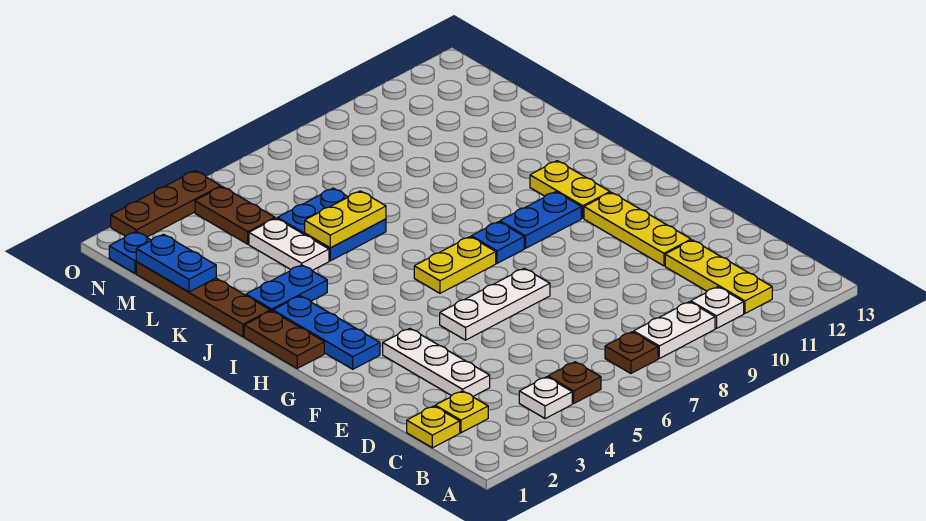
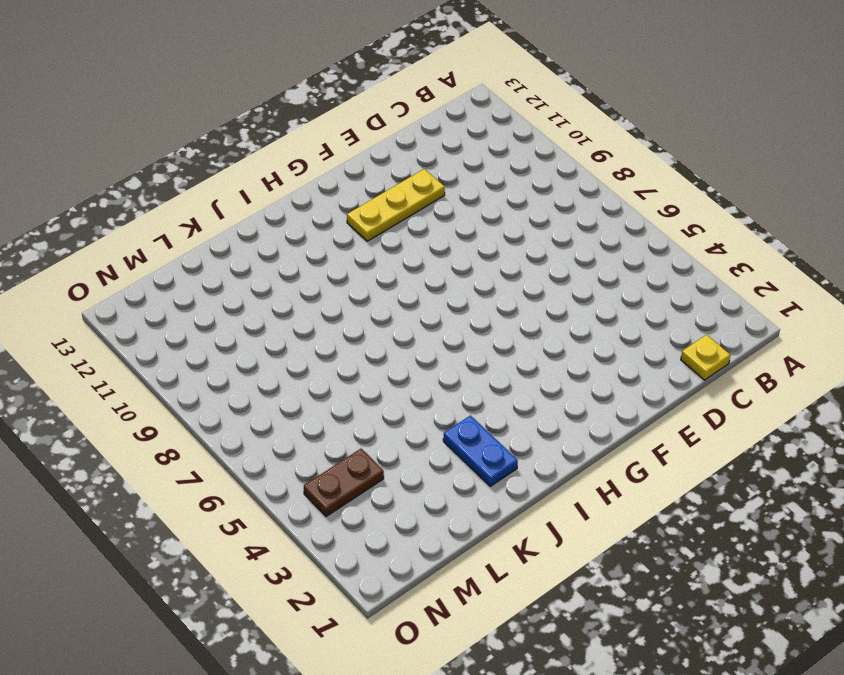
none -> white plate B4 level 1
none -> brown plate B5 level 1
none -> brown plate B7 level 1

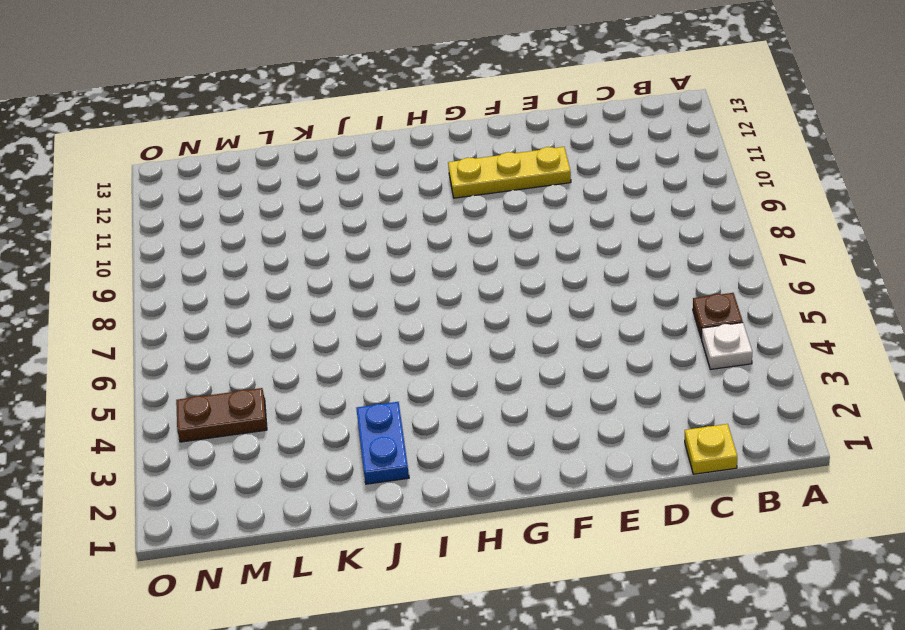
none -> brown plate B7 level 1
none -> white plate B8:B9 level 1
none -> white plate B10 level 1

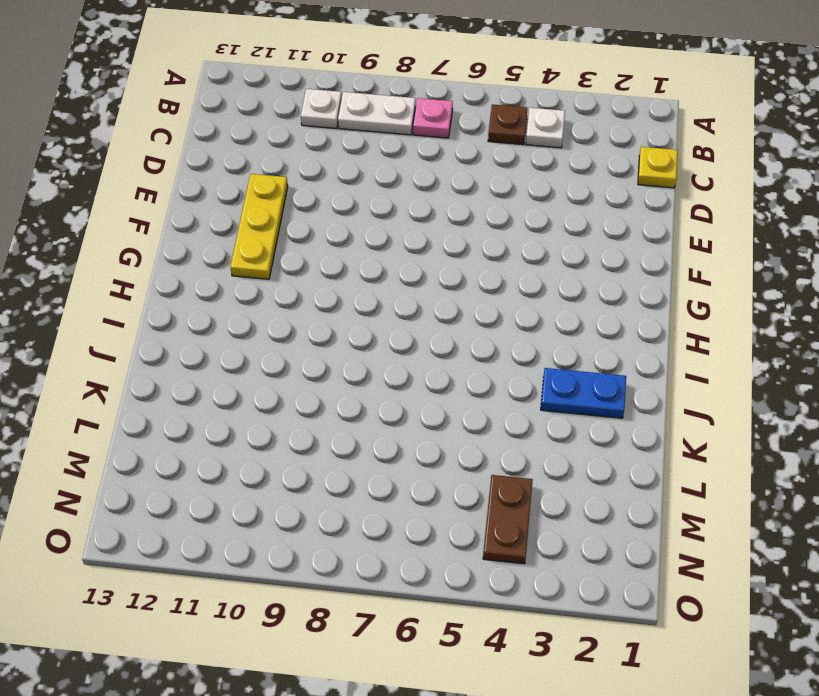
pink plate B7 level 1 -> brown plate B7 level 1
none -> yellow plate B11:D11 level 1
none -> yellow plate C2 level 1
none -> white plate D3:F3 level 1

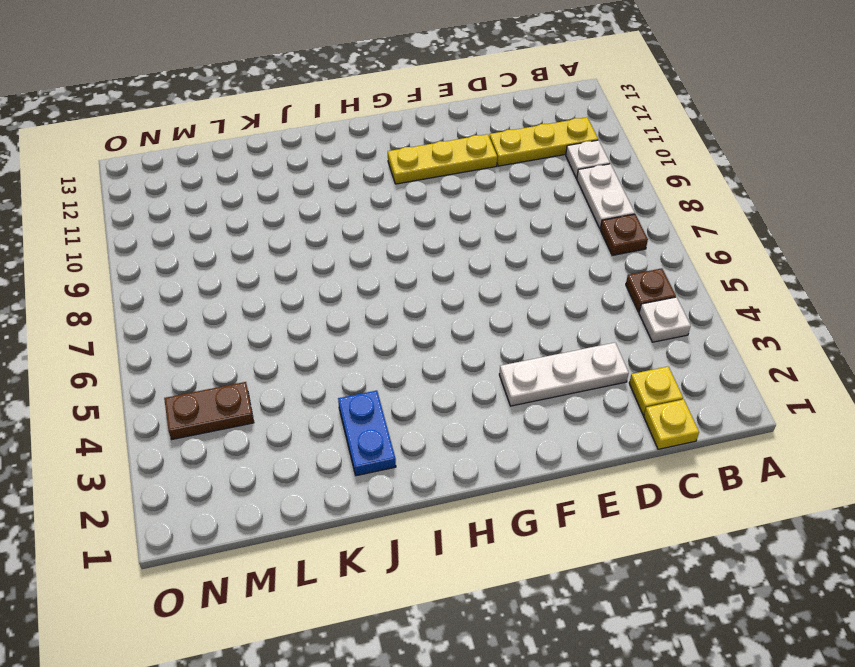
none -> white plate F5:F7 level 1
none -> blue plate G2:I2 level 1
none -> brown plate H1:I1 level 1

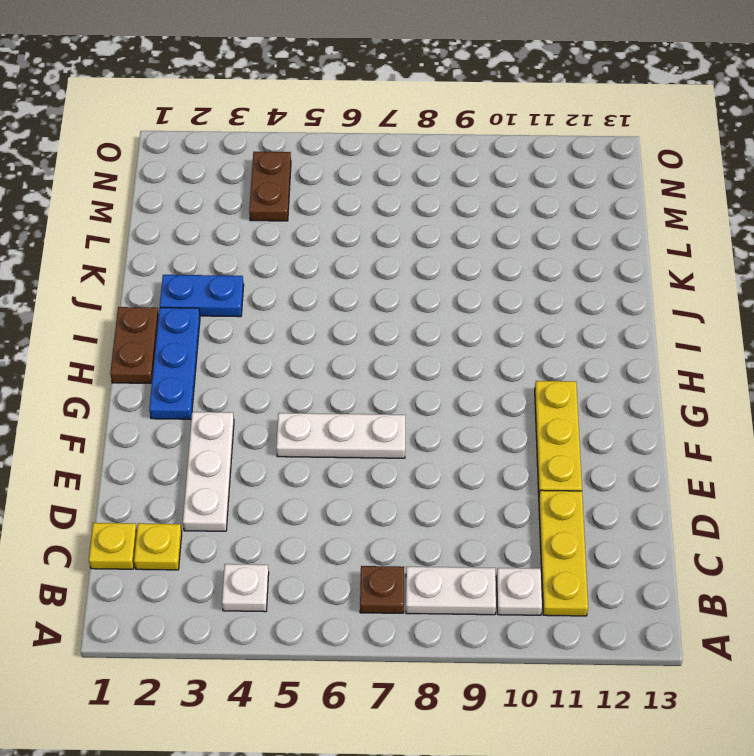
none -> brown plate B5 level 1
none -> yellow plate H6:H7 level 1
none -> blue plate H8 level 1

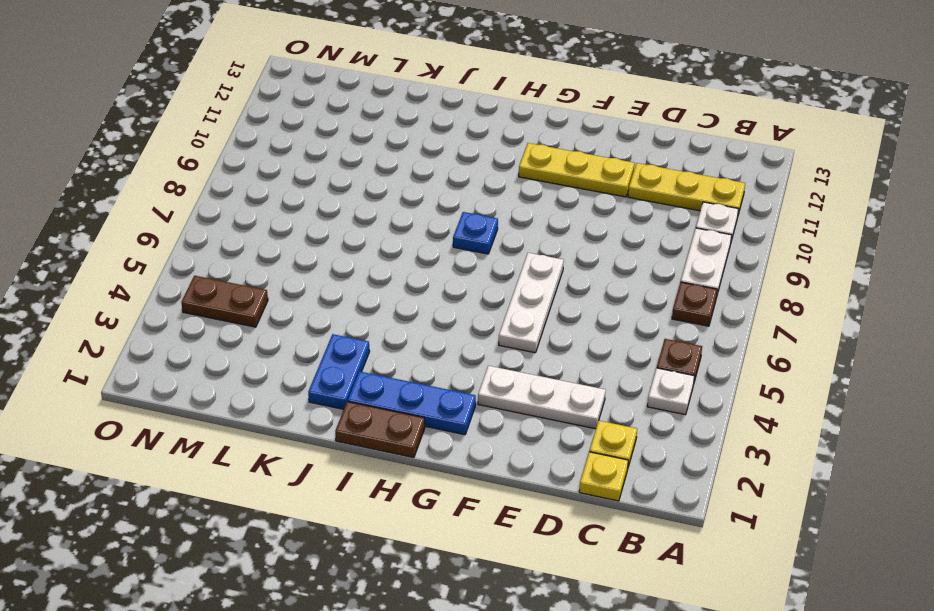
none -> yellow plate H6:H7 level 1
none -> blue plate H9:H10 level 1
none -> yellow plate H11:I11 level 1

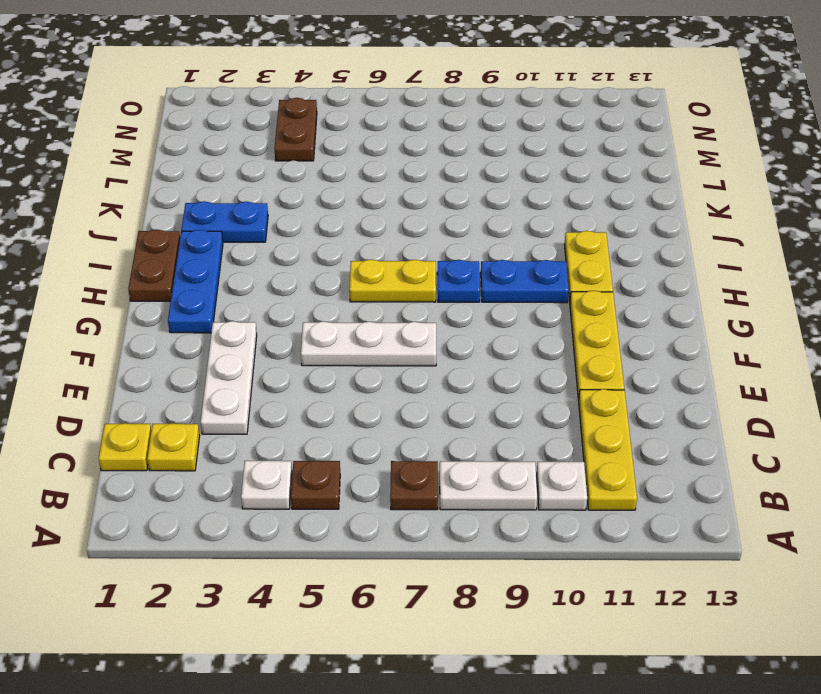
none -> brown plate J1:M1 level 1
none -> white plate K4:L4 level 1
none -> blue plate K5:L6 level 1

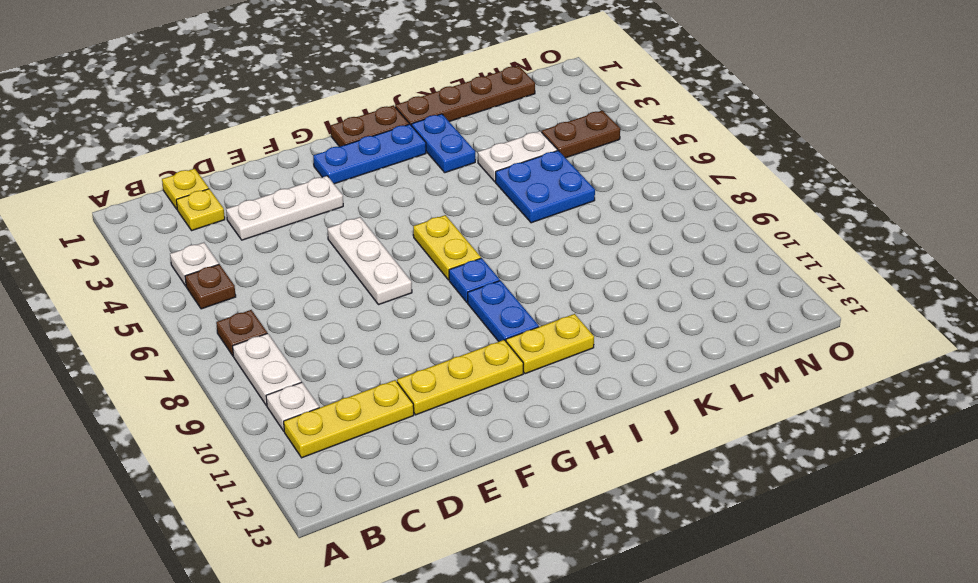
none -> blue plate N1 level 1
none -> brown plate O2:O4 level 1
none -> yellow plate K5:K6 level 2

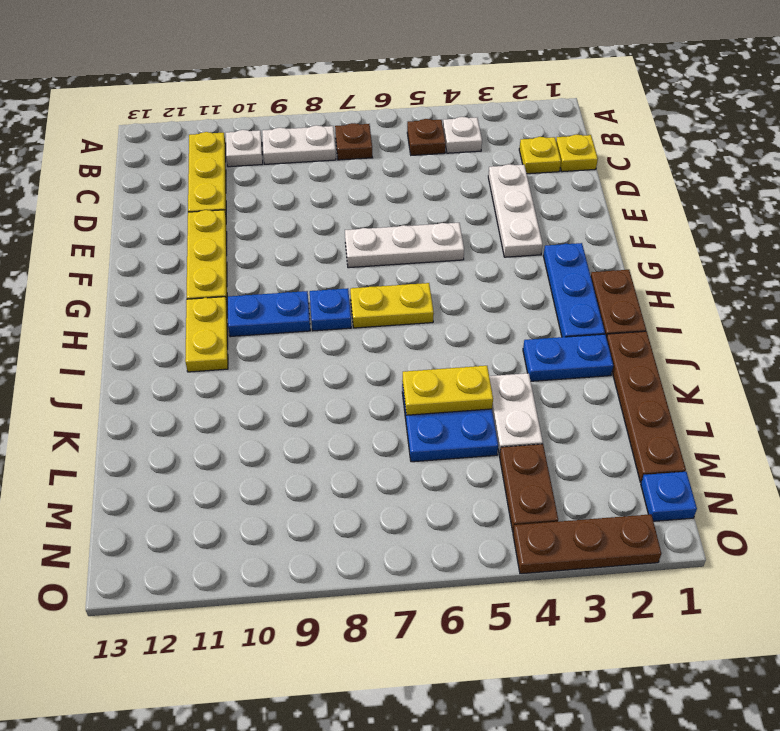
none -> blue plate L1:M1 level 2

